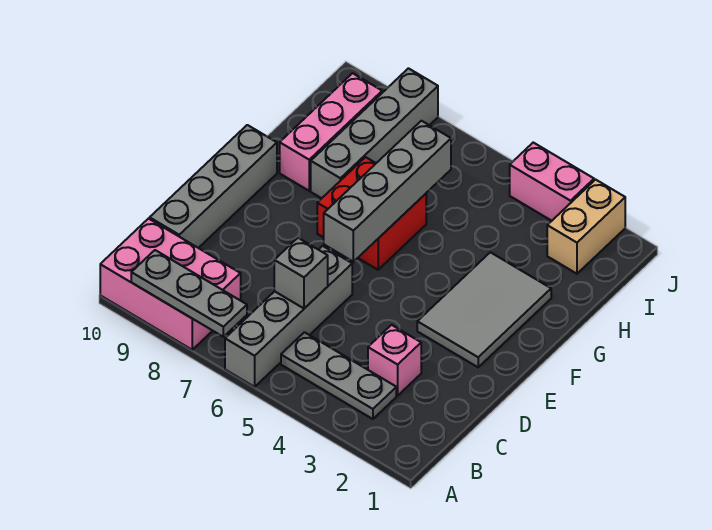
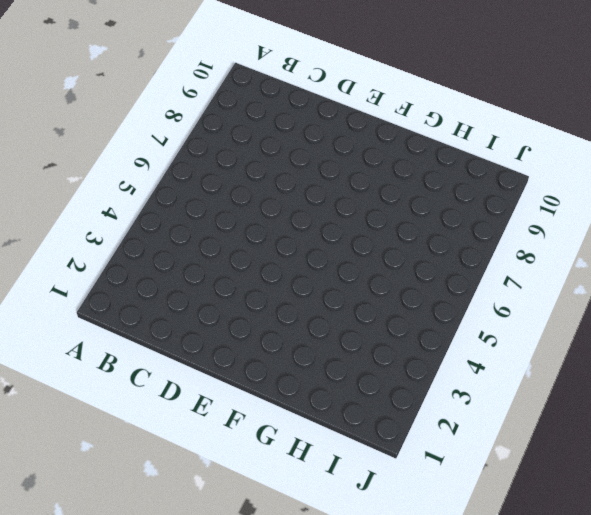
none -> grey brick A6:D6 level 1
none -> pink brick A8:B10 level 1
none -> grey plate B3:B5 level 1

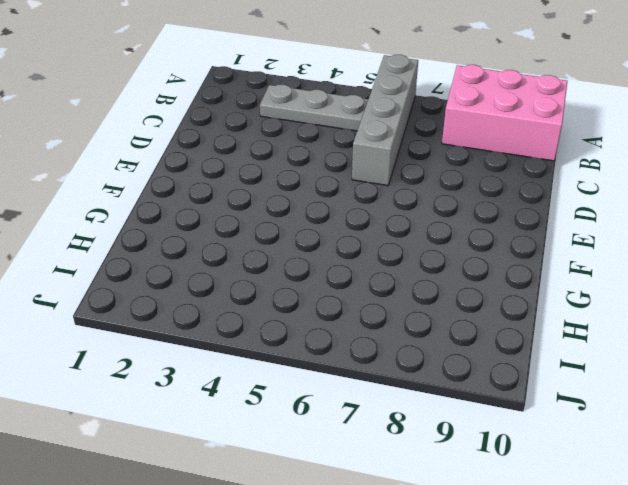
none -> pink brick C3 level 1
none -> grey brick C10:F10 level 1
none -> grey tile E2:G3 level 1

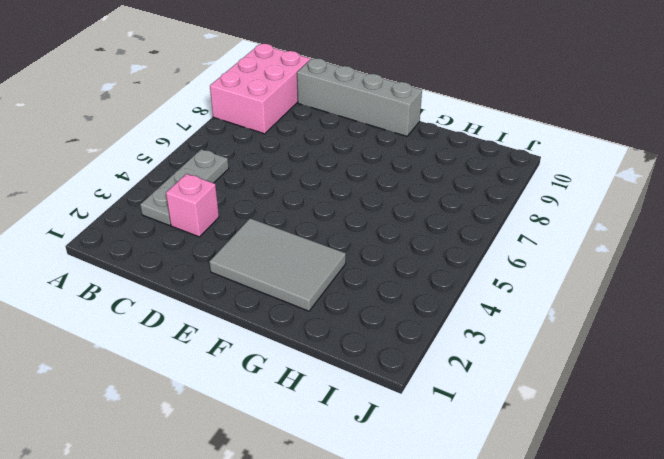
none -> grey brick A6:D6 level 1
none -> red brick F6:G7 level 1
none -> grey brick G8:J8 level 1

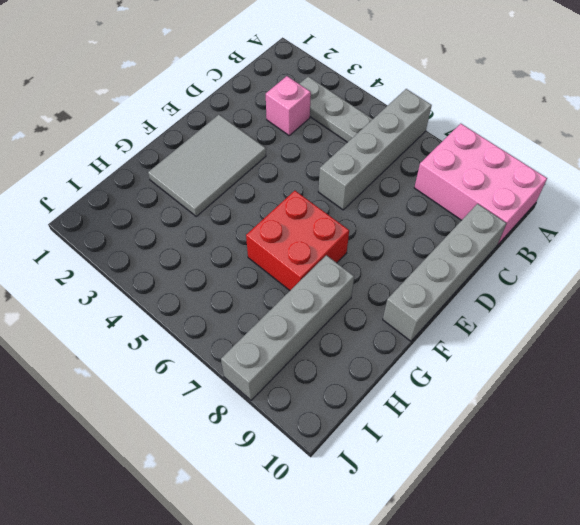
none -> pink brick G9:I9 level 1
none -> tan brick I2:J2 level 1
none -> pink brick J3:J4 level 1

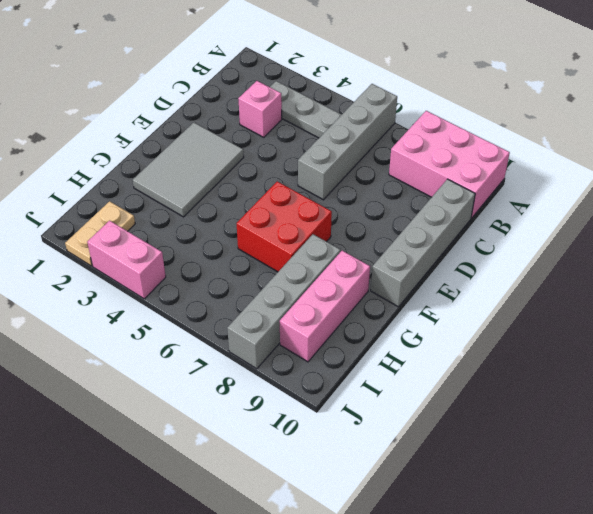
tan plate I2:J2 level 1 -> tan brick I2:J2 level 1
none -> grey plate A7:A9 level 2
none -> grey brick C6 level 2
none -> grey brick E6:H6 level 2

